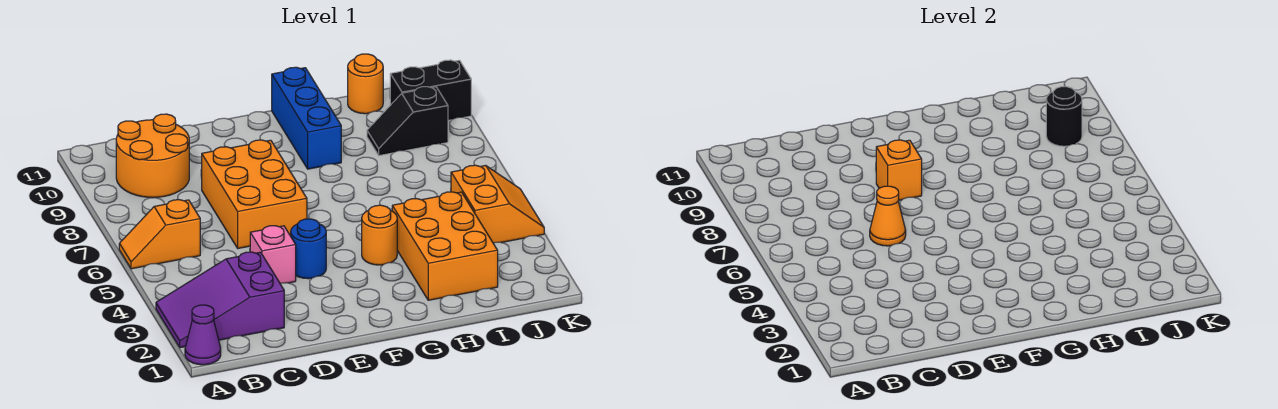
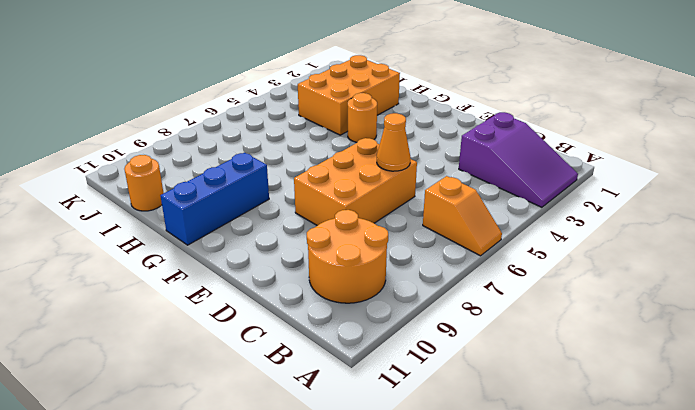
none -> purple cone A1 level 1
none -> pink brick D4 level 1
none -> blue round brick E4 level 1

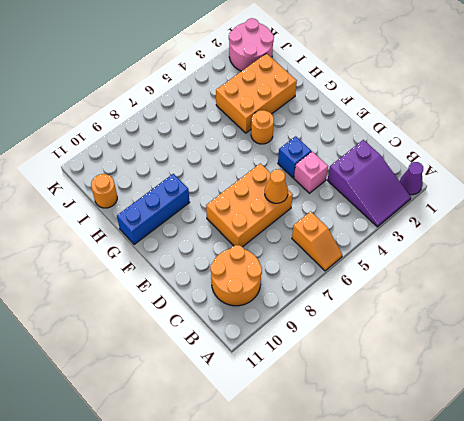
blue brick E4 level 1 -> blue round brick E4 level 1
pink round brick J1:K2 level 1 -> none
none -> black slope I9:J9 level 1 top J
none -> orange slope J4:K5 level 1 top J
none -> black brick J10:K10 level 1

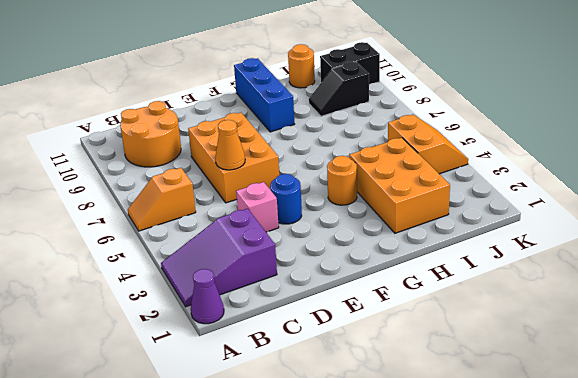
none -> orange brick E8 level 2
none -> black round brick J9 level 2

